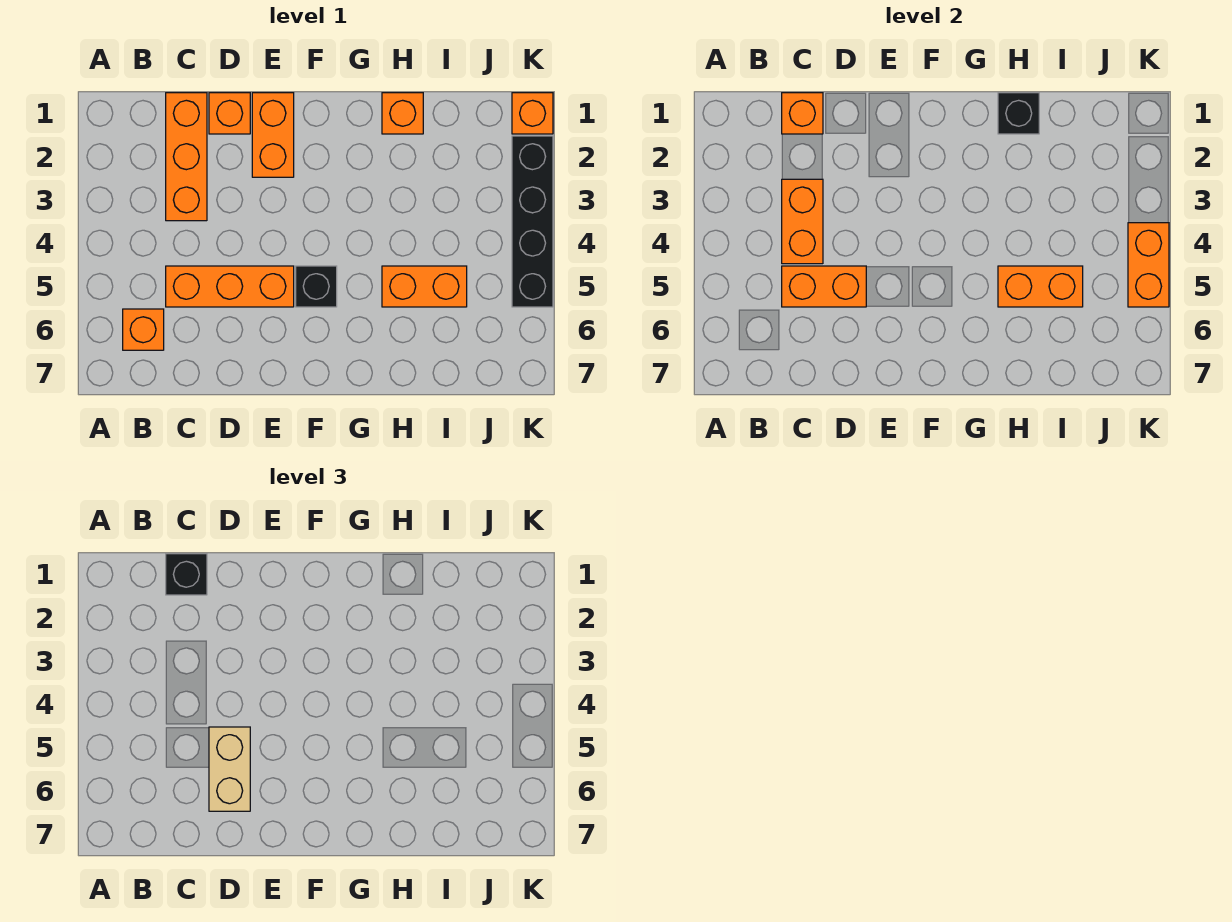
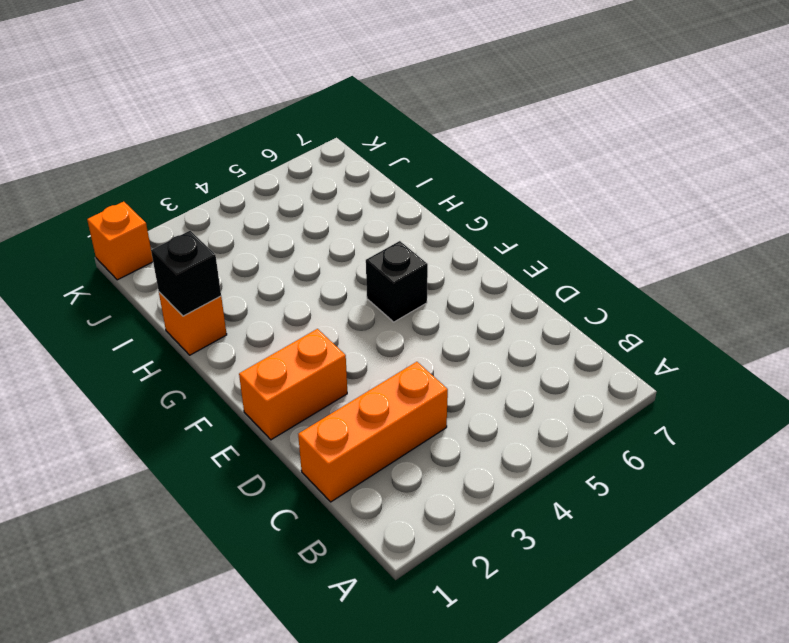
none -> orange brick B6 level 1
none -> orange brick C5:E5 level 1
none -> orange brick D1 level 1

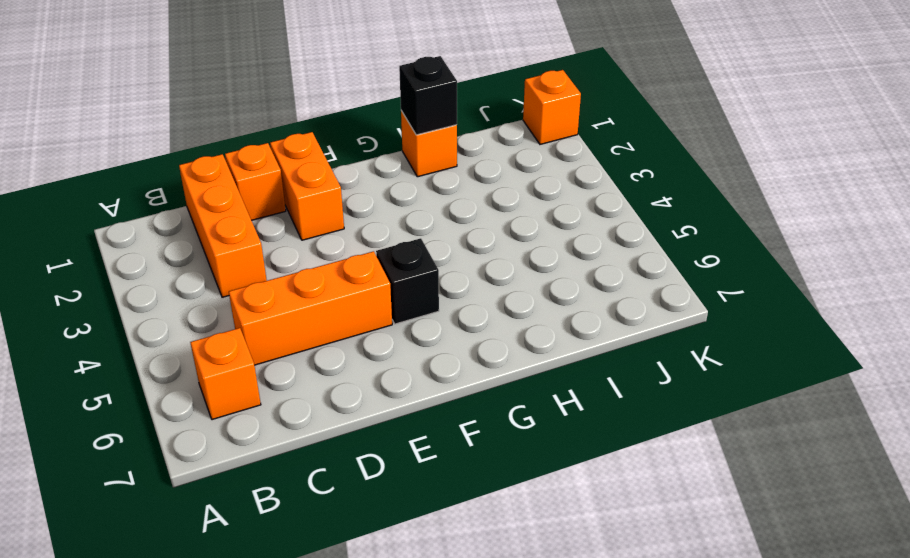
none -> orange brick H5:I5 level 1
none -> black brick K2:K5 level 1
none -> orange brick C1 level 2

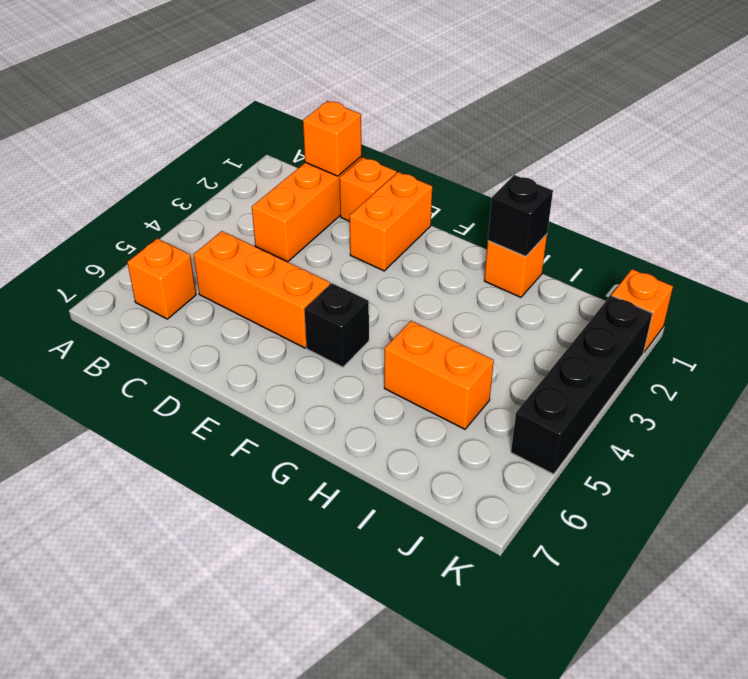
none -> orange brick C3:C4 level 2
none -> orange brick C5:D5 level 2
none -> orange brick H5:I5 level 2

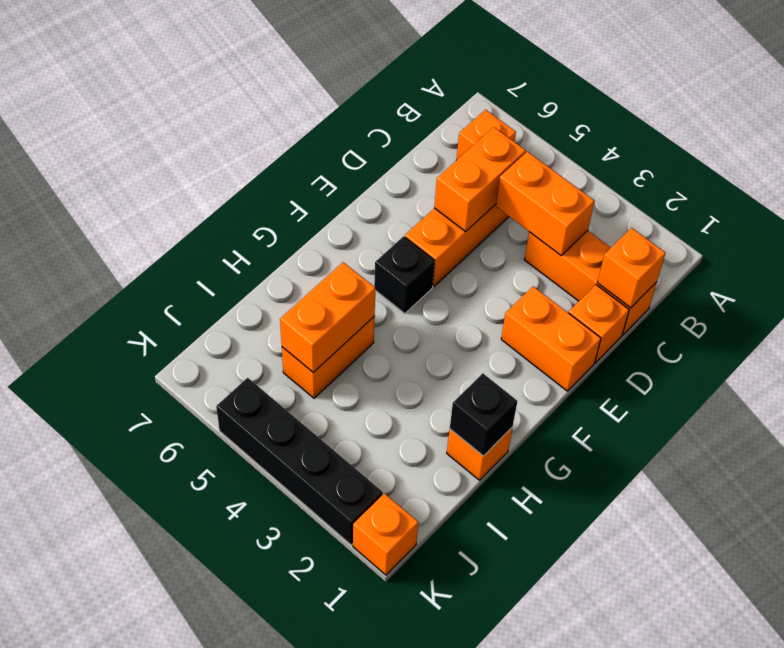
none -> orange brick K4:K5 level 2
none -> black brick C1 level 3
none -> tan brick D5:D6 level 3

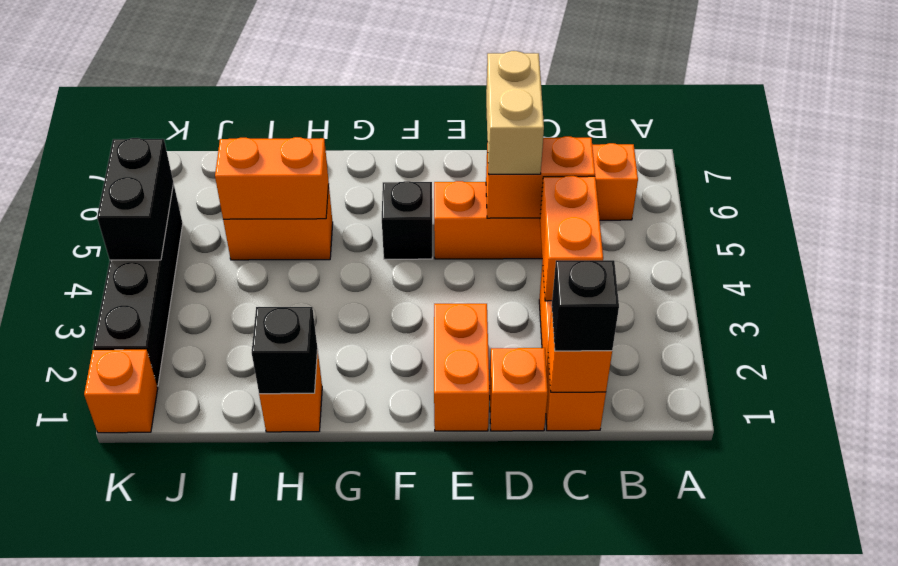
black brick K4:K5 level 2 -> orange brick K4:K5 level 2

